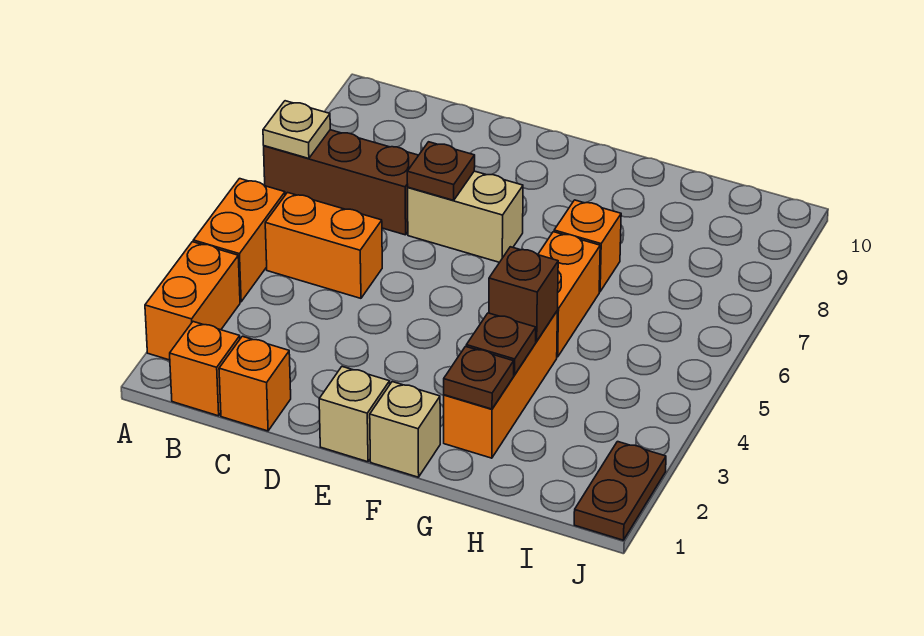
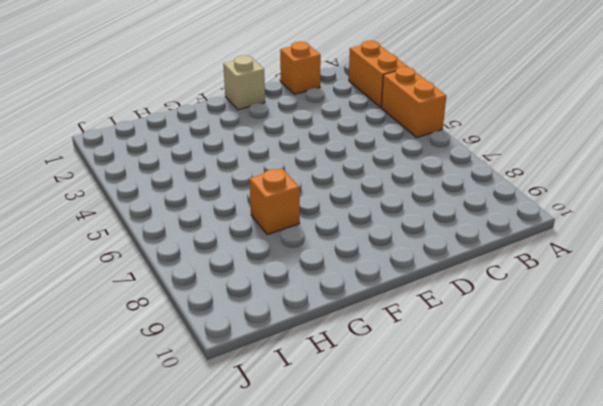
none -> brown brick A7:C7 level 1
none -> orange brick B1 level 1
none -> orange brick B5:C5 level 1

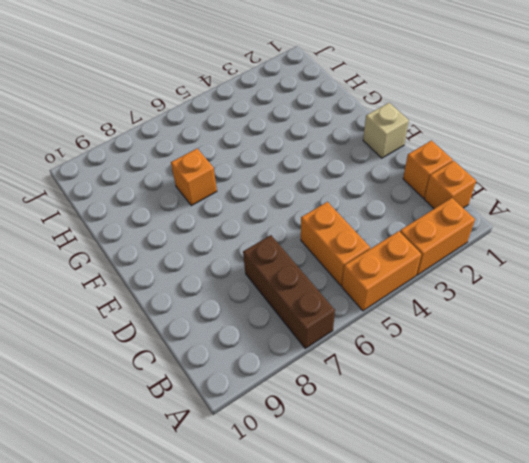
none -> tan brick D7:E7 level 1
none -> tan brick F1 level 1
none -> orange brick G2:G4 level 1

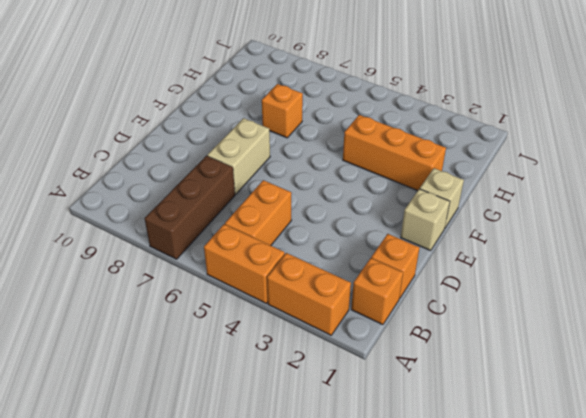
none -> orange brick G5:G6 level 1
none -> brown plate J1:J2 level 1
none -> tan plate A7 level 2

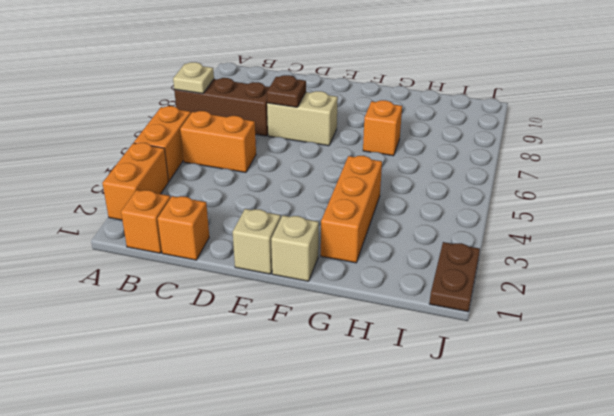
none -> orange brick G5:G6 level 1
none -> brown plate G2 level 2
none -> brown plate G3 level 2

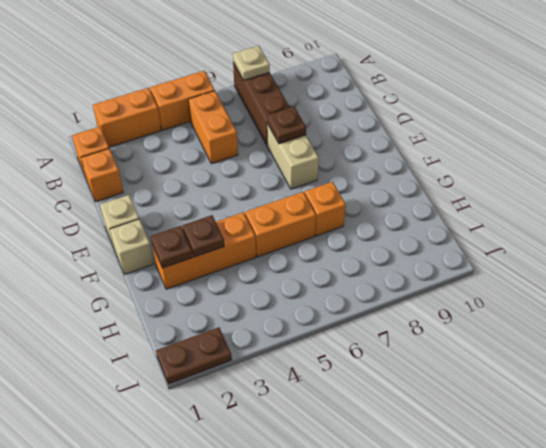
none -> brown brick G4 level 2

